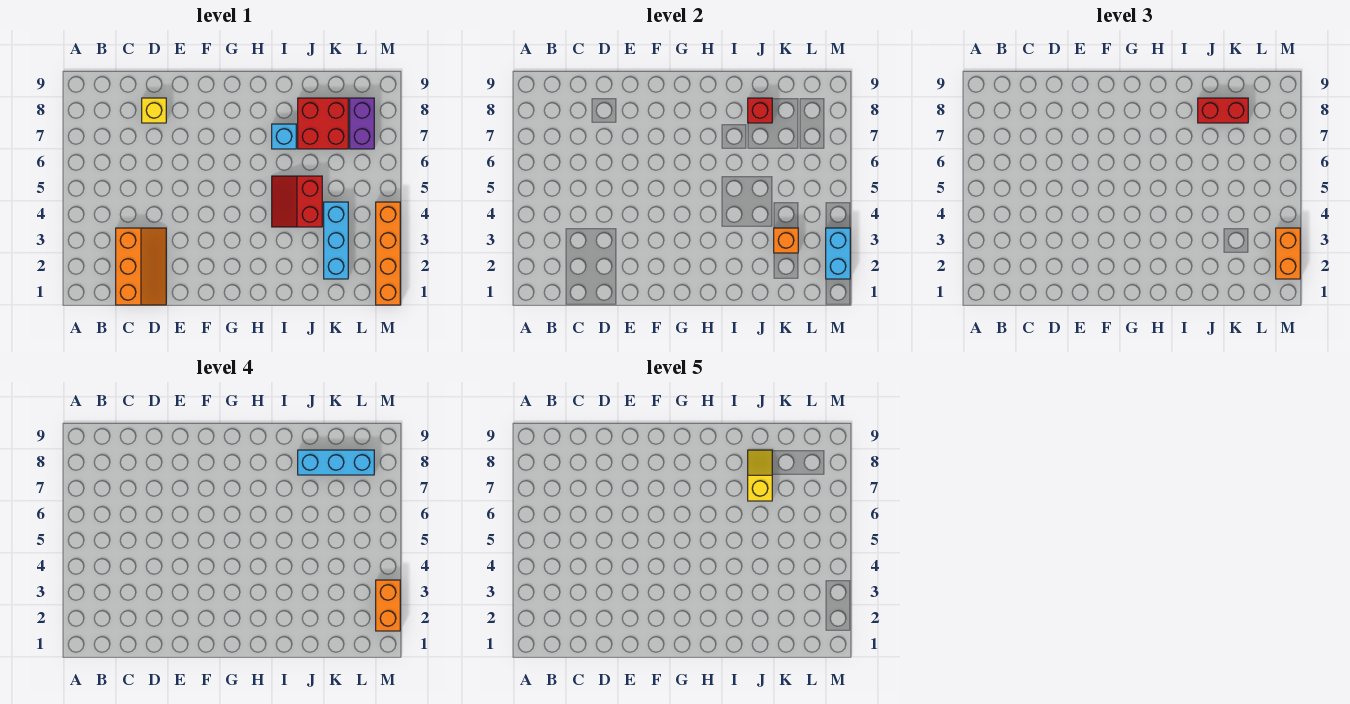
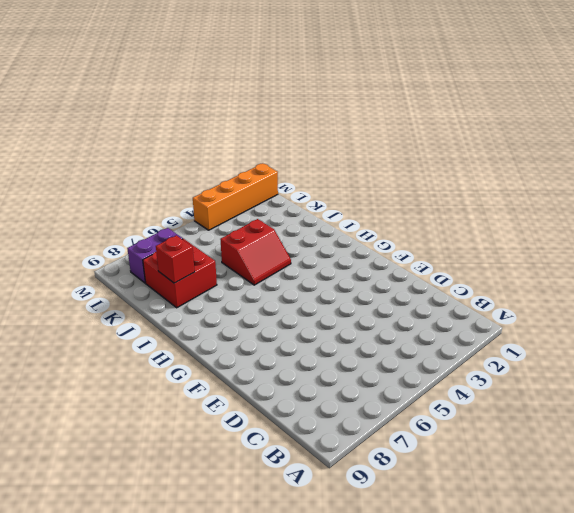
none -> orange slope C1:D3 level 1 top C
none -> yellow brick D8 level 1
none -> cyan brick I7 level 1

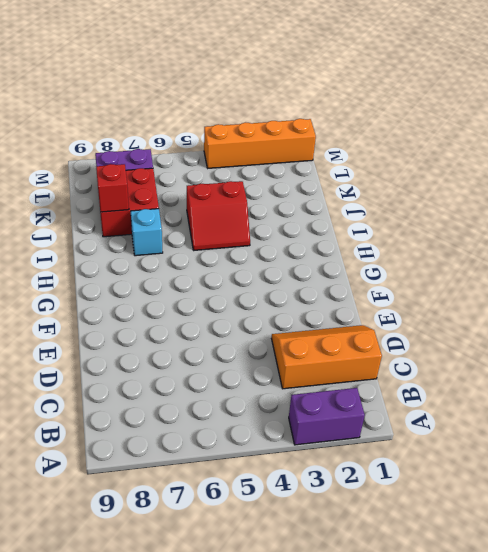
purple brick A2:A3 level 1 -> none
none -> yellow brick D8 level 1
none -> cyan brick K2:K4 level 1
none -> orange brick K3 level 2

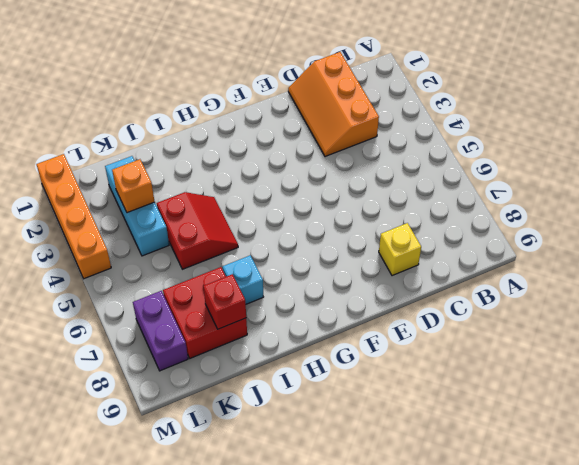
none -> cyan brick M2:M3 level 2
none -> red brick J8:K8 level 3
none -> orange brick M2:M3 level 3

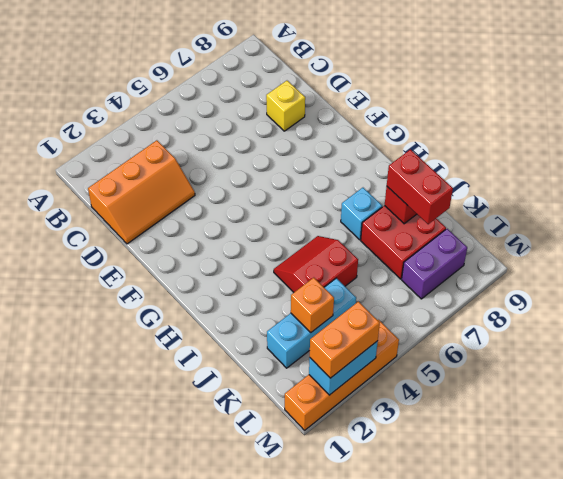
none -> cyan brick J8:L8 level 4
none -> orange brick M2:M3 level 4
none -> yellow slope J7:J8 level 5 top 7

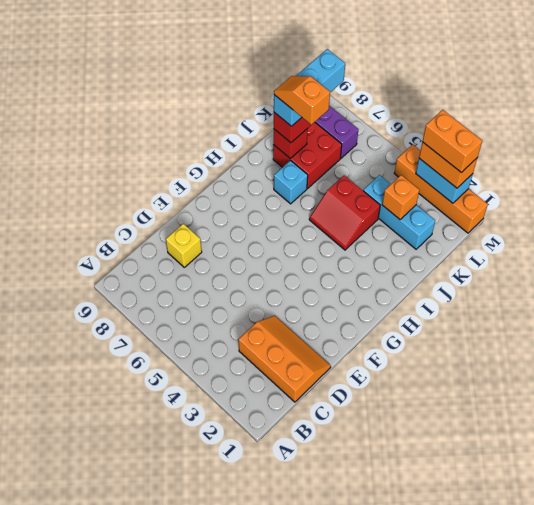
orange slope J7:J8 level 5 top 7 -> yellow slope J7:J8 level 5 top 7

